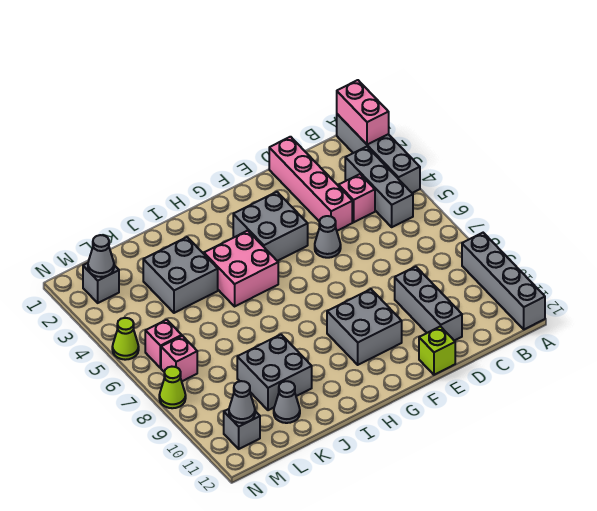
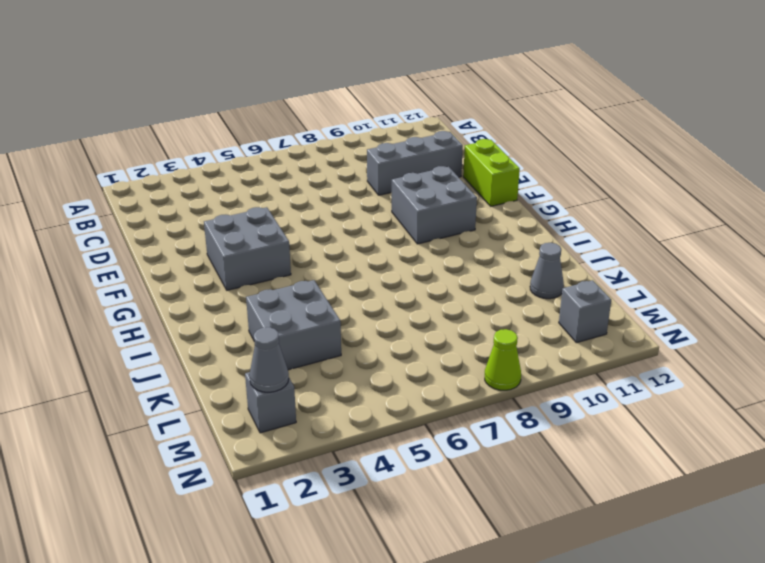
lime brick E12:F12 level 1 -> lime brick E12 level 1
none -> grey brick A1:A4 level 1
none -> grey brick A9:A12 level 1
none -> grey brick B3:B5 level 1

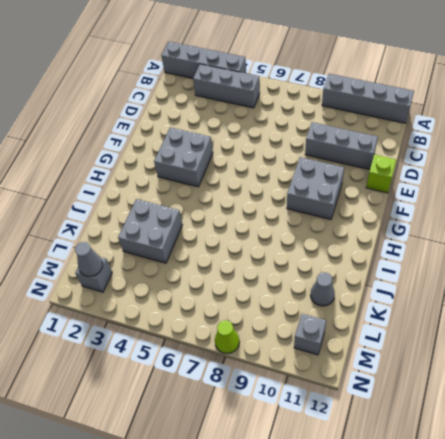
none -> pink brick C4 level 1
none -> pink brick D1:D4 level 1
none -> grey cone E5 level 1

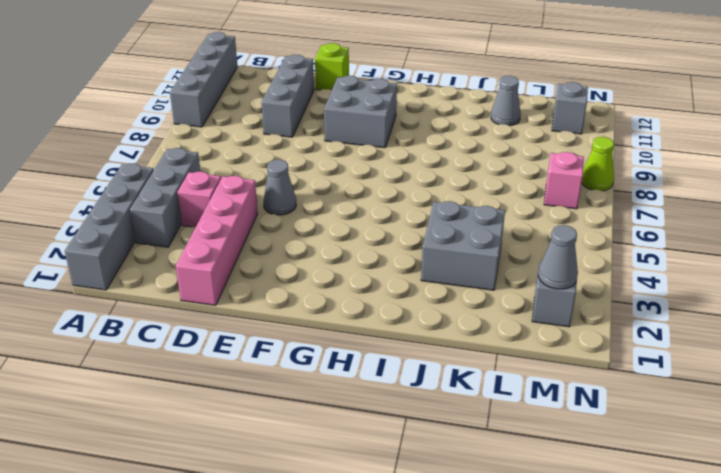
none -> grey brick F3:G4 level 1
none -> pink brick H4:I5 level 1
none -> grey brick J9:K10 level 1

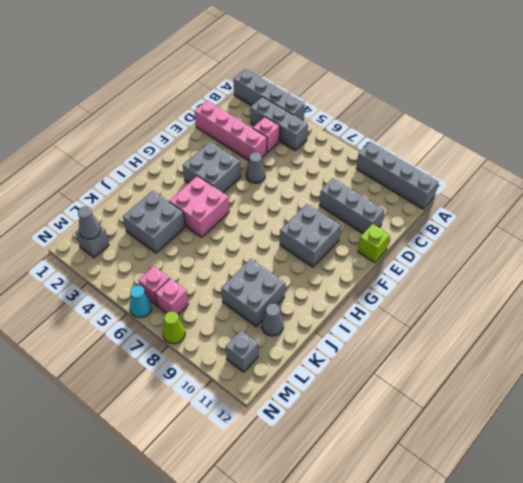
cyan cone N6 level 1 -> none
none -> lime cone N5 level 1
none -> pink brick A1:A2 level 2
none -> grey cone M11 level 2

